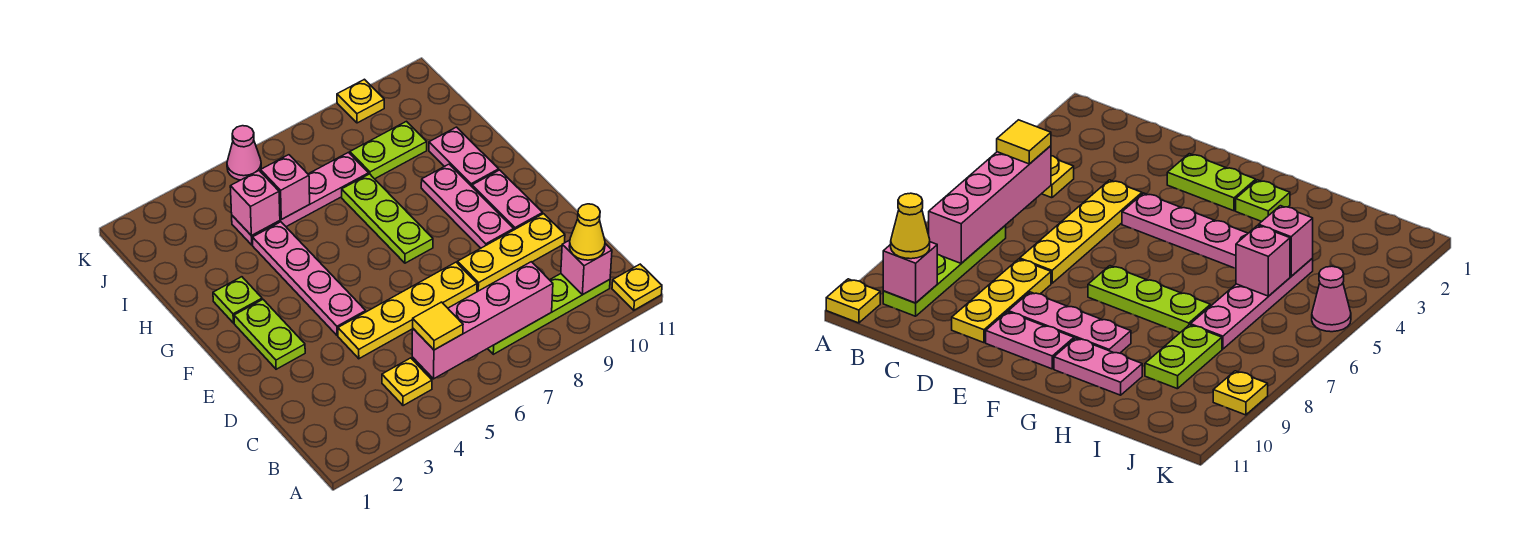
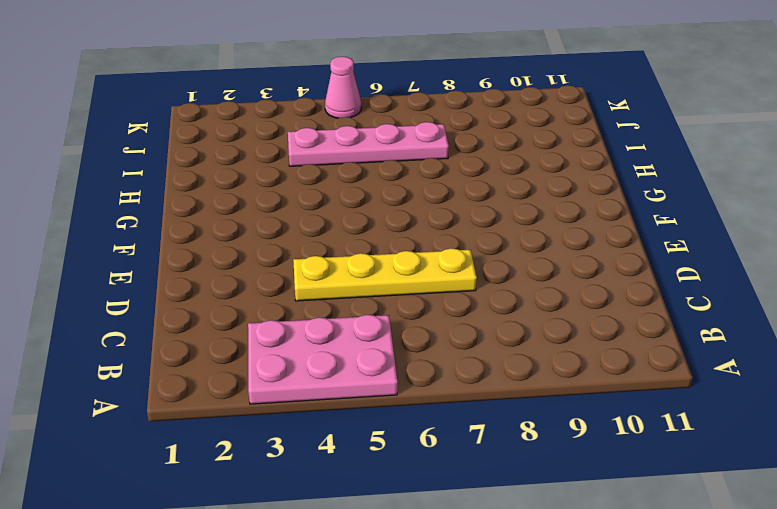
pink plate A3:B5 level 1 -> yellow plate B4 level 1
none -> yellow plate A11 level 1
none -> lime plate B7:B10 level 1
none -> yellow plate D8:D10 level 1

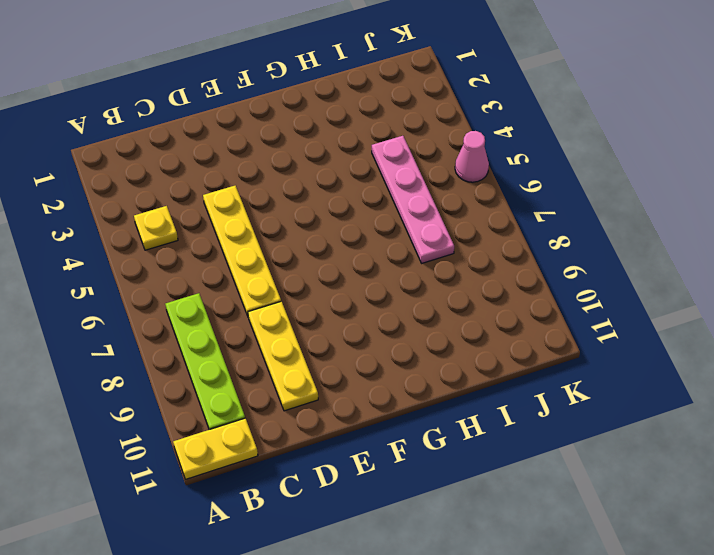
yellow plate A11:B11 level 1 -> yellow plate A11 level 1
none -> lime plate E2:F2 level 1
none -> pink plate E4:H4 level 1
none -> pink plate E9:G9 level 1

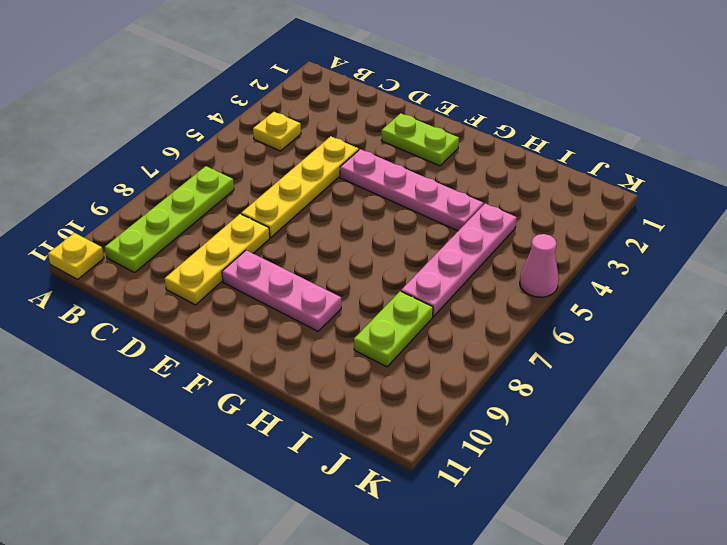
none -> pink plate E10:F10 level 1
none -> lime plate F7:H7 level 1
none -> lime plate G2 level 1

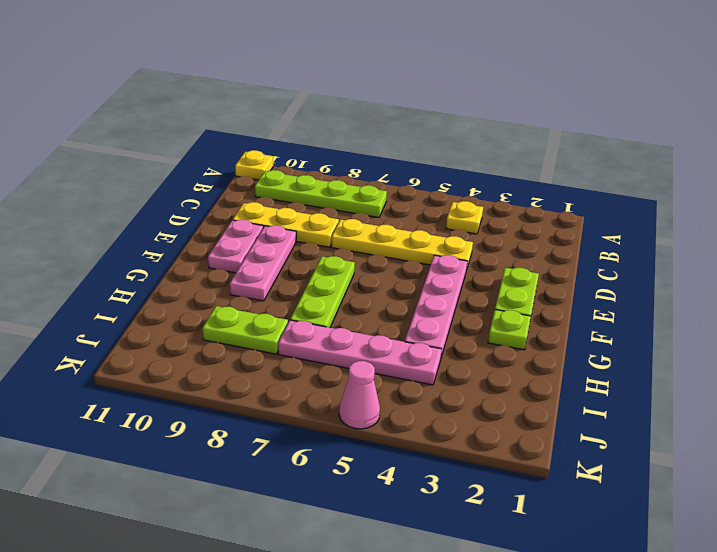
none -> pink plate G10:H10 level 1
none -> yellow plate K9 level 1
none -> pink brick B5:B8 level 2

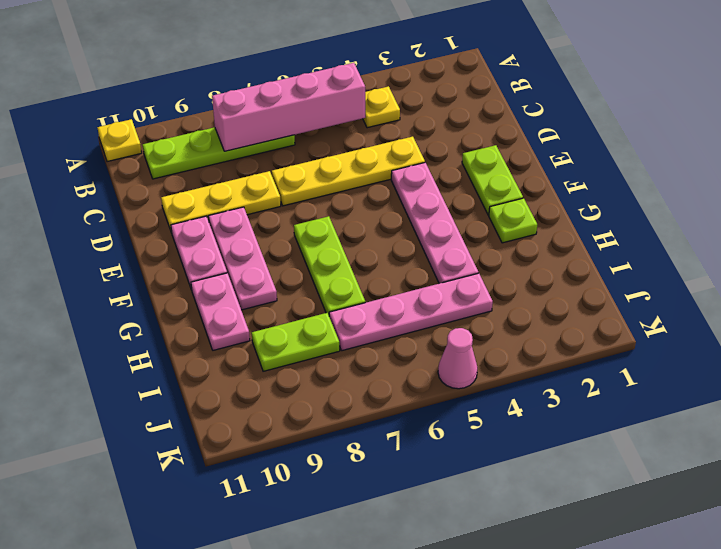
none -> yellow plate K9 level 1
none -> pink brick B10 level 2
none -> pink brick I4 level 2

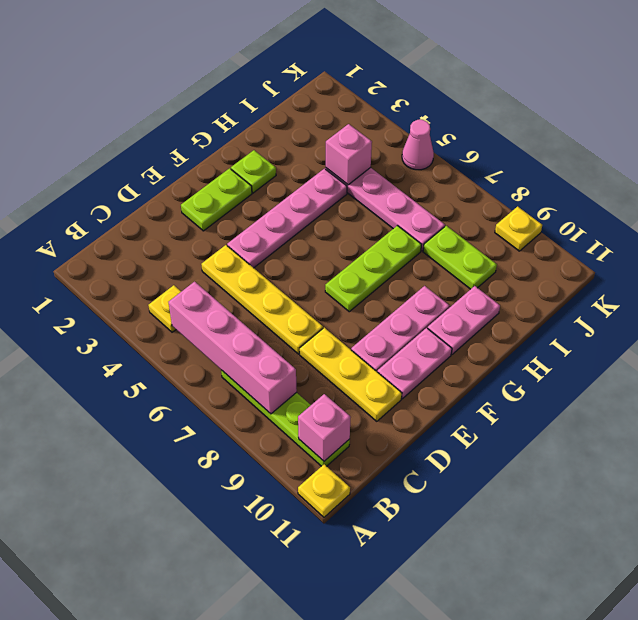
none -> pink brick I5 level 2
none -> yellow tile B5 level 3
none -> yellow cone B10 level 3

